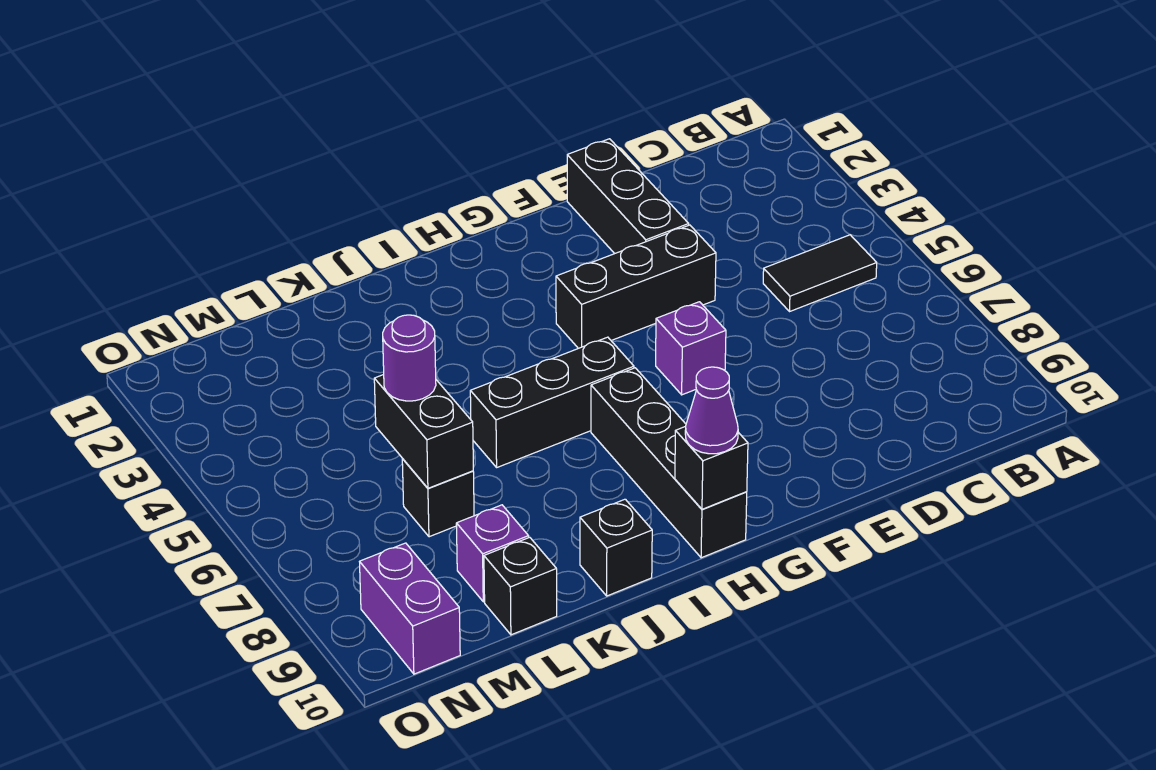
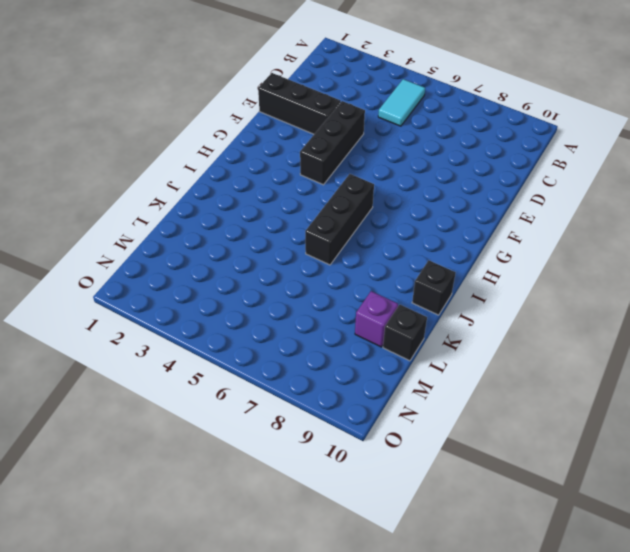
cyan tile B5:C5 level 1 -> black tile B5:C5 level 1
none -> purple brick F6 level 1
none -> black brick H7:H10 level 1
none -> black brick L7 level 1

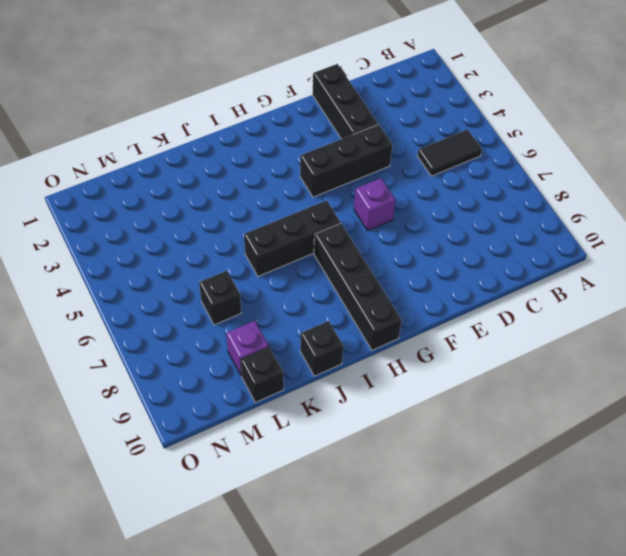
none -> purple brick N9:N10 level 1
none -> black brick H10 level 2
none -> black brick L6:L7 level 2

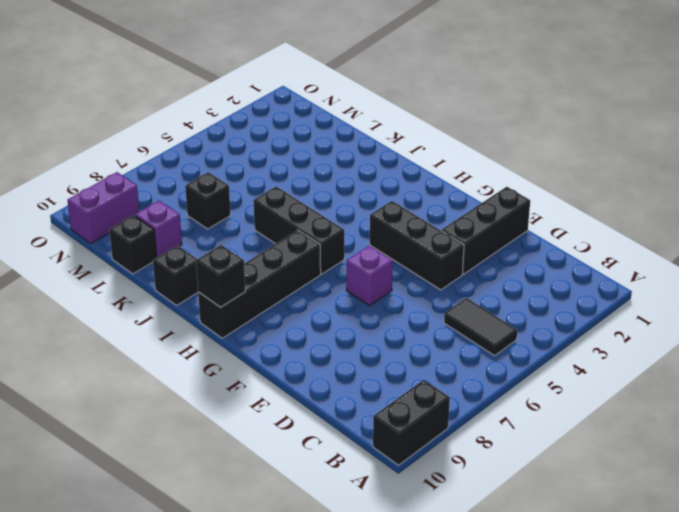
black brick A9:A10 level 1 -> black brick L6:L7 level 2
none -> purple cone H10 level 3
none -> purple round brick L6 level 3

